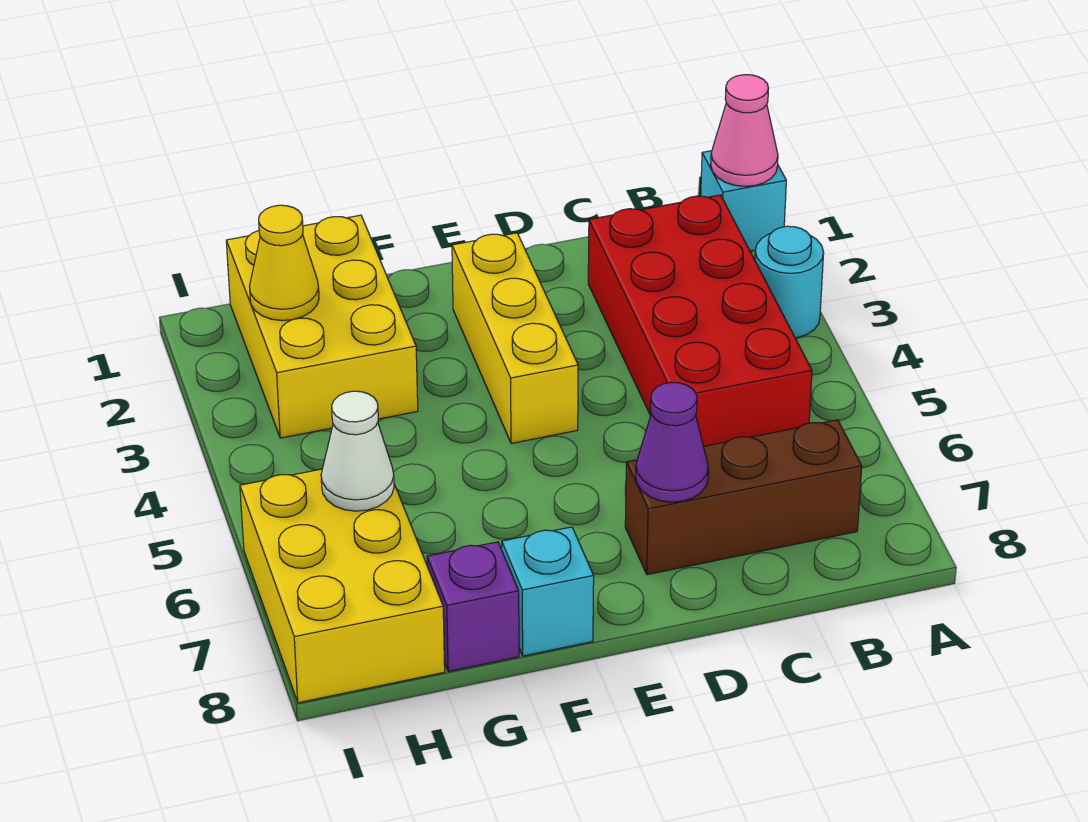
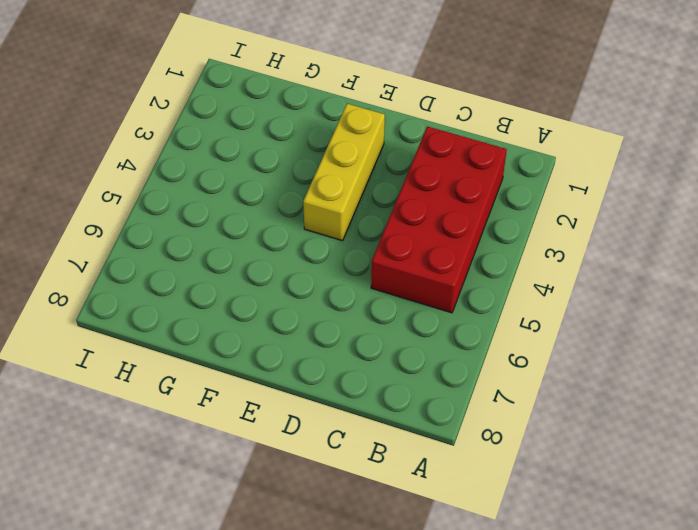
none -> cyan brick A1 level 1
none -> cyan round brick A3 level 1
none -> brown brick B7:D7 level 1

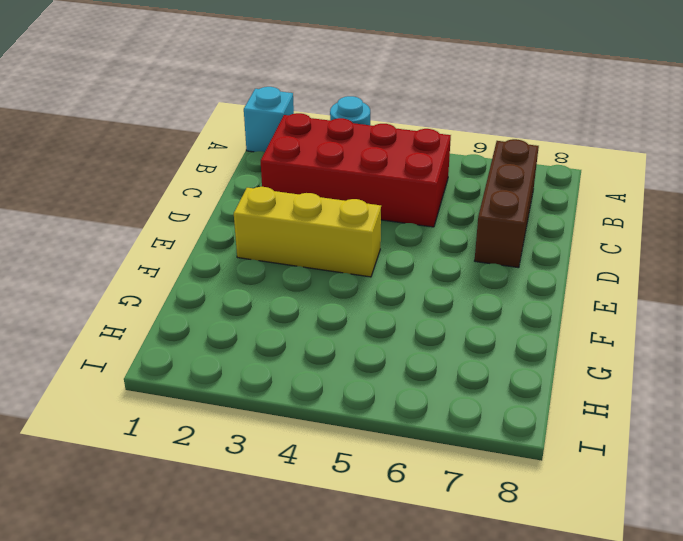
none -> cyan brick F8 level 1
none -> yellow brick G1:H3 level 1
none -> purple brick G8 level 1

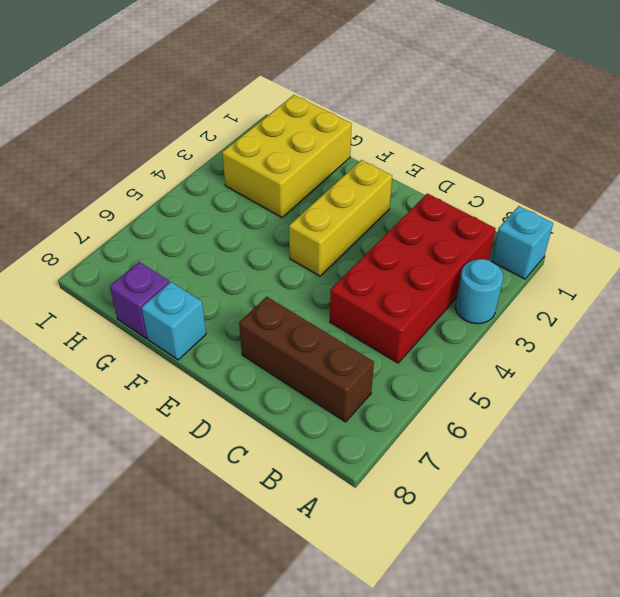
none -> yellow brick H6:I8 level 1
none -> pink cone A1 level 2
none -> purple cone D7 level 2

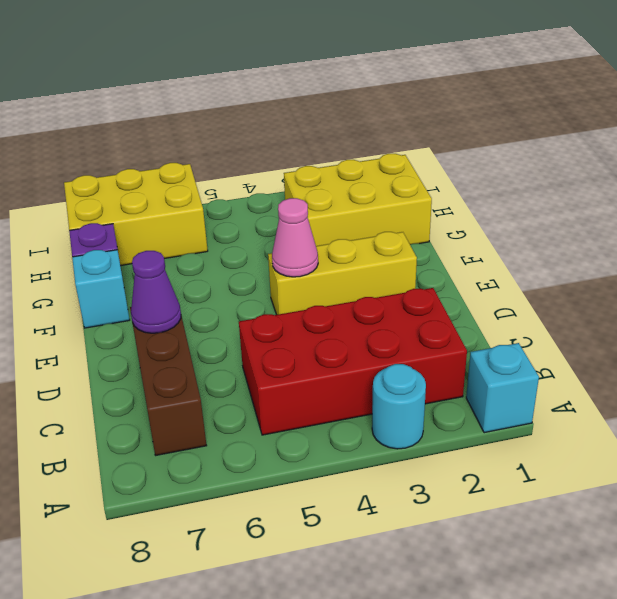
pink cone E4 level 2 -> pink cone A1 level 2
none -> yellow cone H2 level 2
none -> white cone H6 level 2

